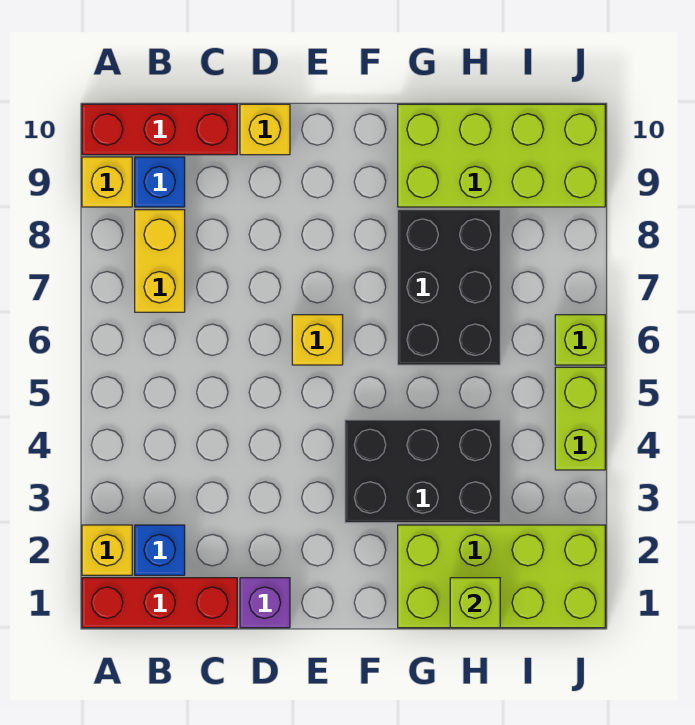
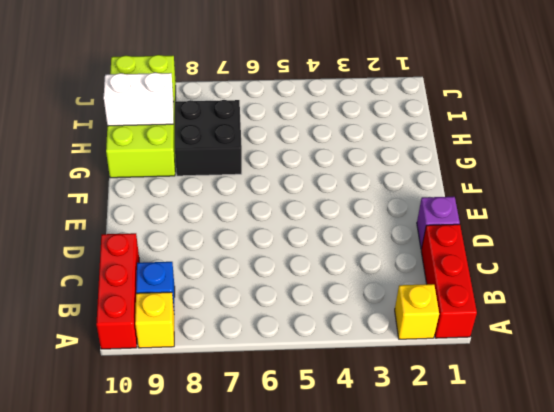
black brick G7:H8 level 1 -> black brick G6:H8 level 1
white brick H9:H10 level 2 -> none
none -> blue brick B2 level 1
none -> yellow brick B7:B8 level 1
none -> yellow brick D10 level 1

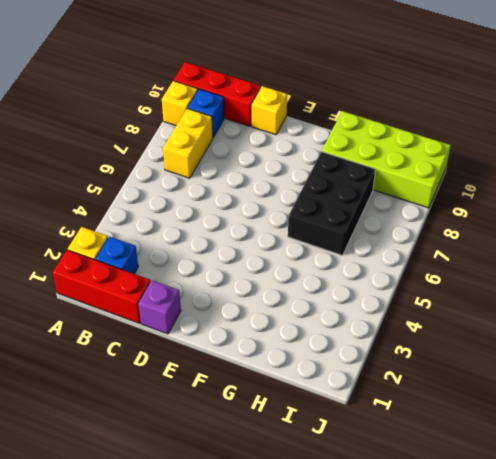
none -> yellow brick E6 level 1
none -> black brick F3:H4 level 1
none -> lime brick G1:J2 level 1

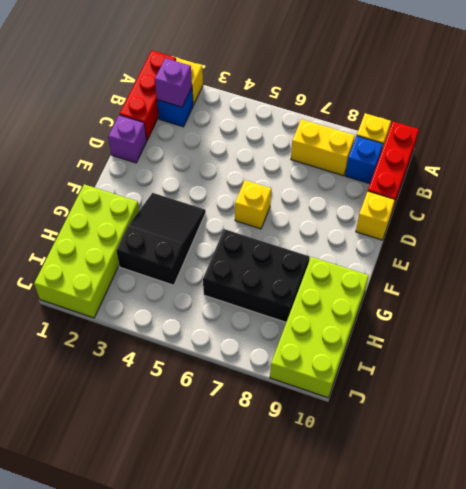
purple brick B2 level 2 -> none
black slope F3:H4 level 1 top H -> black brick F3:H4 level 1
none -> lime brick J4:J5 level 1
none -> lime brick J6 level 1
none -> lime brick H1 level 2

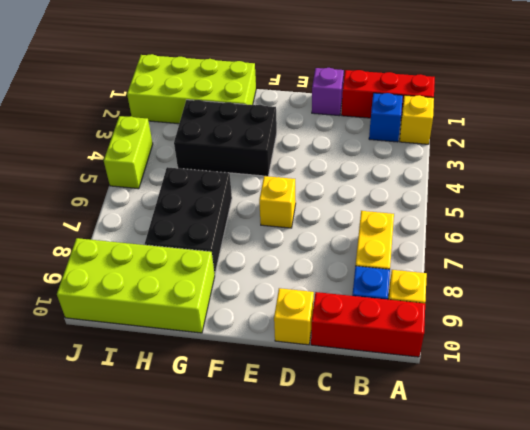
none -> lime brick J6 level 1
none -> lime brick H1 level 2

